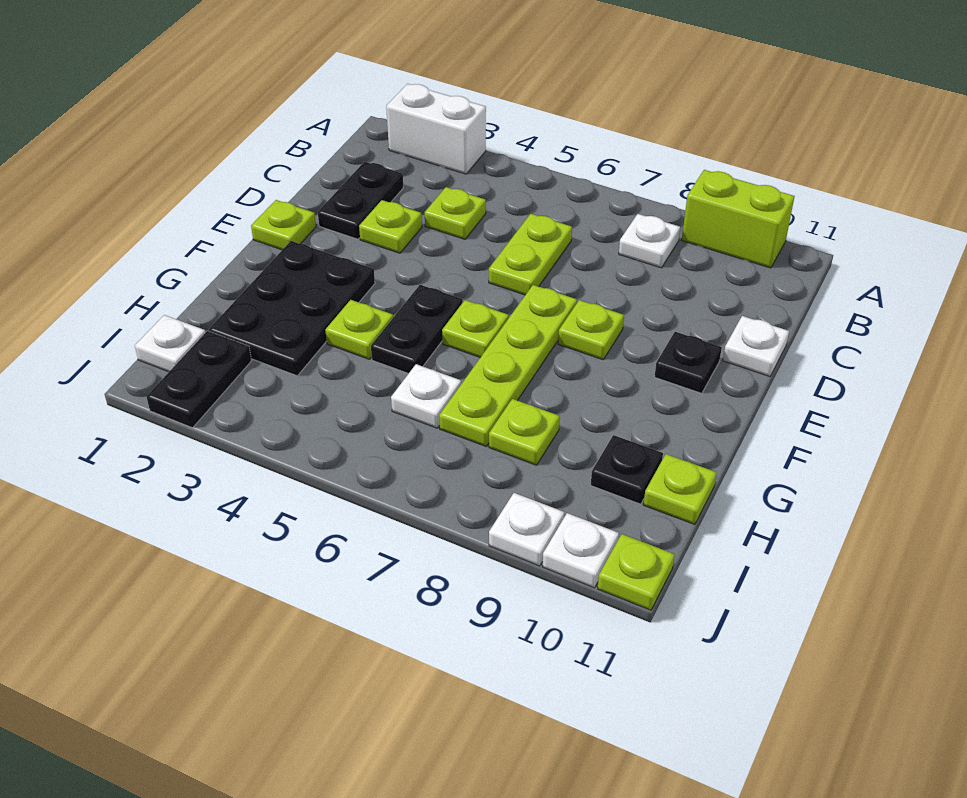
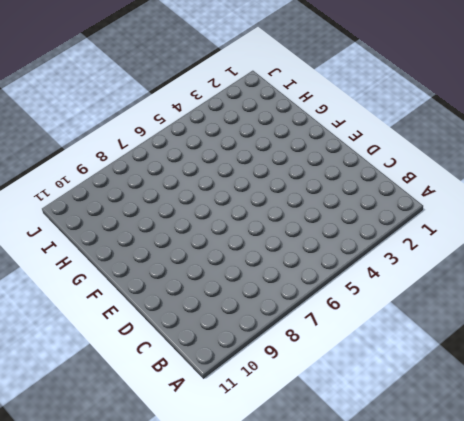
none -> white brick A2:A3 level 1
none -> lime brick A9:A10 level 1
none -> white plate B8 level 1

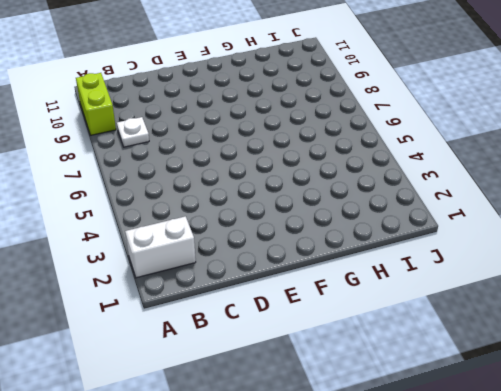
white brick A2:B2 level 1 -> white brick A2:A3 level 1
none -> black plate C2:D2 level 1
none -> lime plate C4 level 1
none -> lime plate C6:D6 level 1

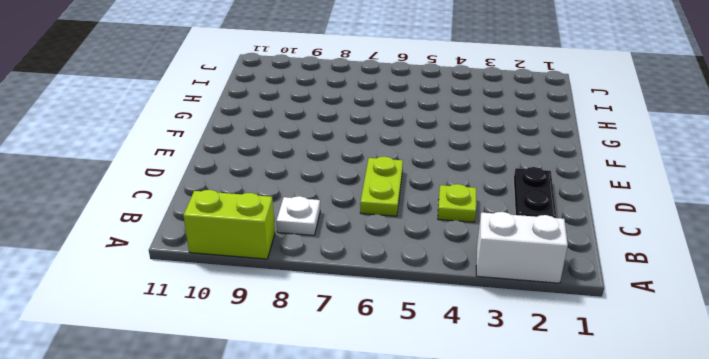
none -> lime plate D3 level 1
none -> white plate D11 level 1
none -> lime plate E1 level 1

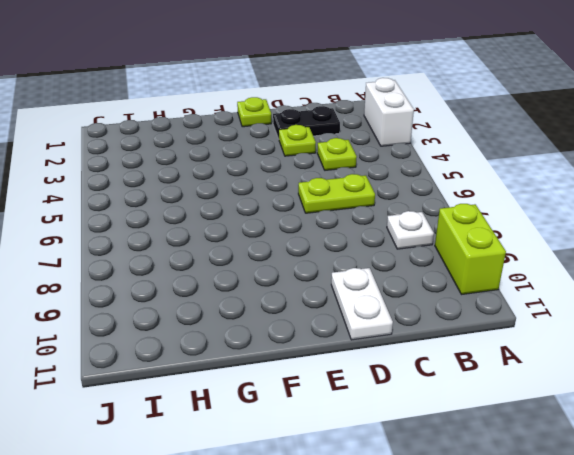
white plate D10:D11 level 1 -> white plate D11 level 1
none -> lime plate E7:H7 level 1
none -> lime plate E8 level 1
none -> black plate E10 level 1

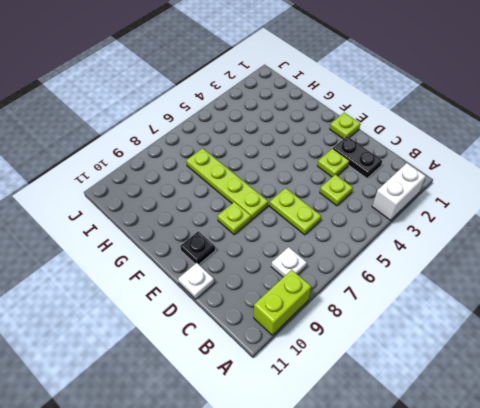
none -> black plate F2:H3 level 1
none -> black plate F5:G5 level 1
none -> lime plate F6 level 1

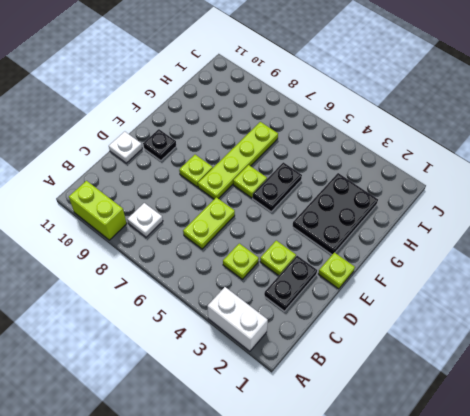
none -> lime plate G4 level 1
none -> white plate H6 level 1
none -> lime plate H8 level 1

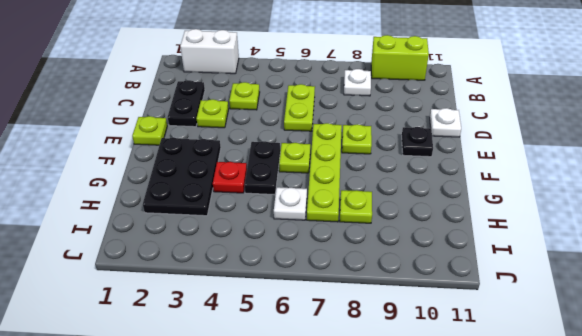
red plate G4 level 1 -> lime plate G4 level 1
none -> black plate H10 level 1
none -> lime plate H11 level 1
none -> white plate I1 level 1

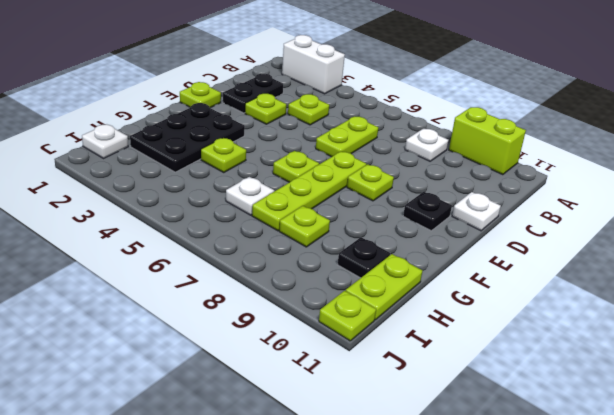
lime plate H11:I11 level 1 -> lime plate H11 level 1
none -> black plate F5:G5 level 1
none -> black plate I2:J2 level 1
none -> white plate J9 level 1

